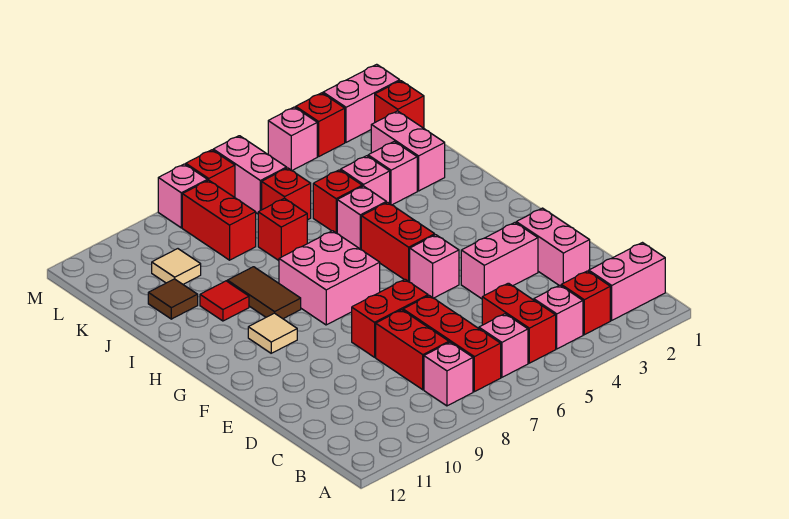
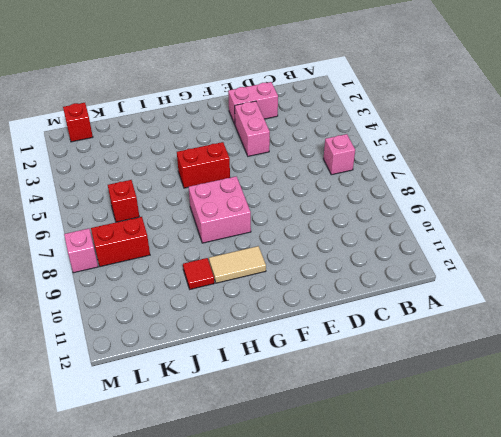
tan tile G10:H10 level 1 -> tan tile G10 level 1
none -> pink brick B1:B2 level 1
none -> red brick B3 level 1
none -> pink brick B4 level 1
none -> red brick B5:C5 level 1

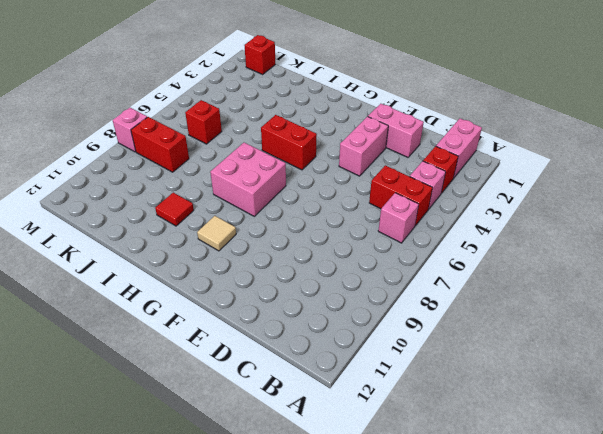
none -> red brick B7:D7 level 1
none -> pink brick B8 level 1
none -> red brick C8:D8 level 1
none -> red brick E7:E8 level 1

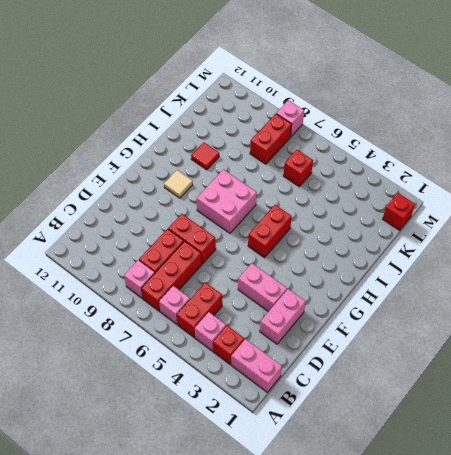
none -> pink brick F5 level 1
none -> brown tile H9:I9 level 1
none -> pink brick I5 level 1
none -> pink brick J2:K2 level 1

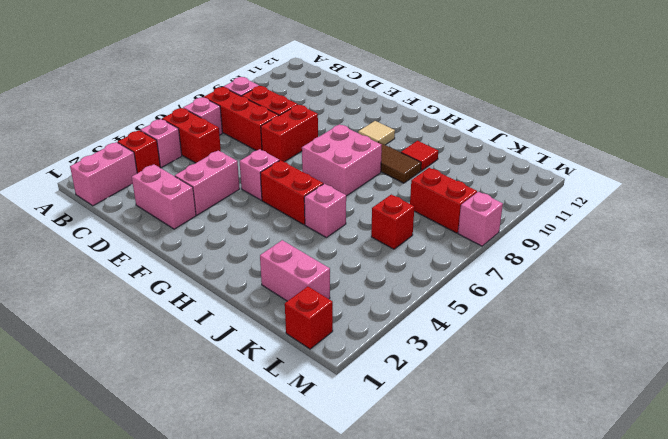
none -> pink brick J3 level 1
none -> pink brick J4 level 1
none -> red brick J5 level 1
none -> red brick J7 level 1

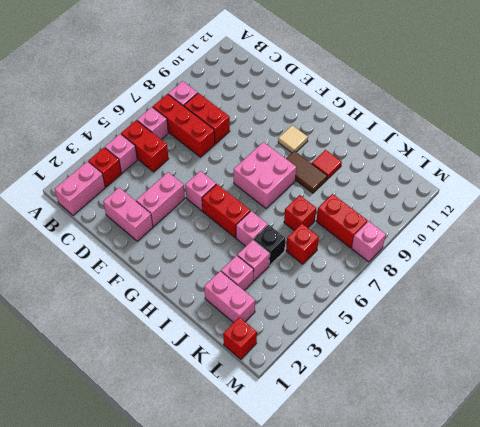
black brick J5 level 1 -> red brick J5 level 1
none -> red brick E7:E8 level 1
none -> brown tile J11 level 1
none -> tan tile K10 level 1
none -> pink brick L6:M6 level 1

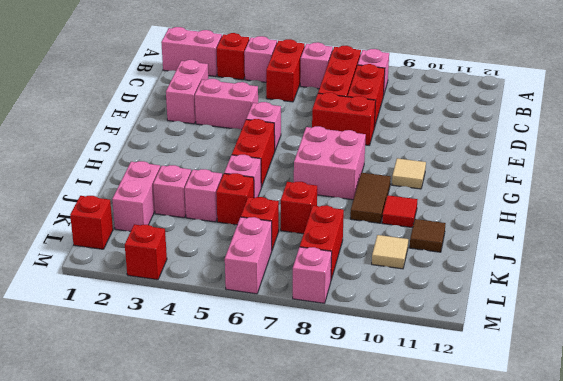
none -> pink brick M1:M2 level 1
none -> pink brick M4 level 1
none -> red brick M7 level 1

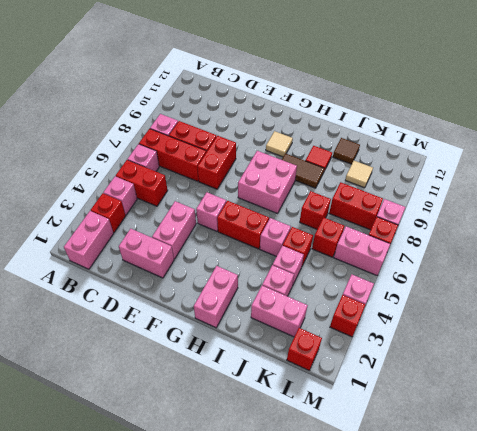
pink brick H1:H2 level 1 -> pink brick M1:M2 level 1

